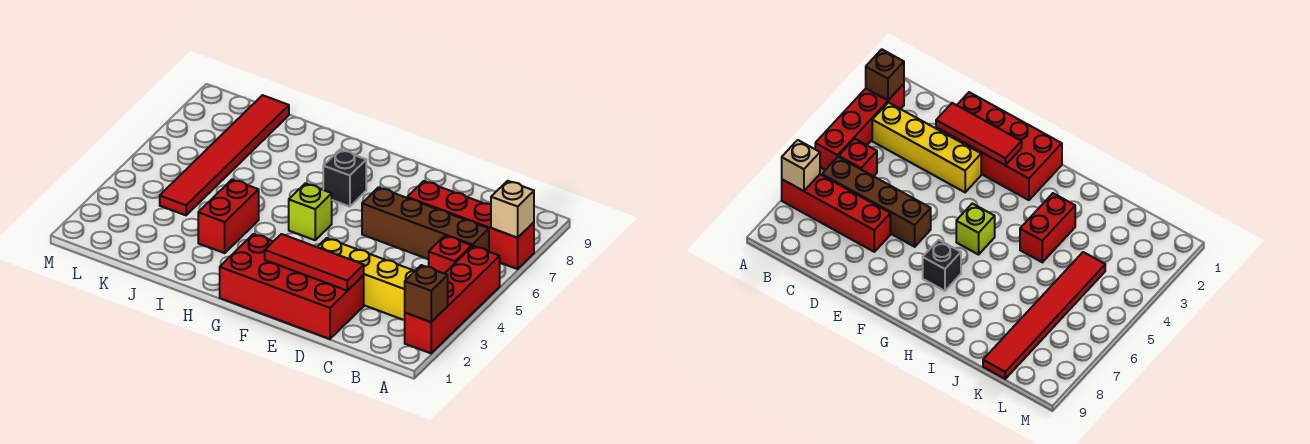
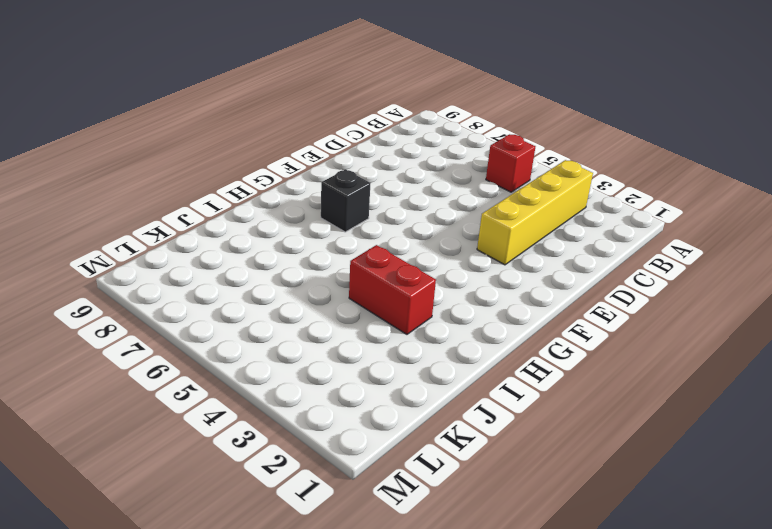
none -> red brick A2:A5 level 1
none -> red brick A7:D7 level 1
none -> brown brick B6:E6 level 1

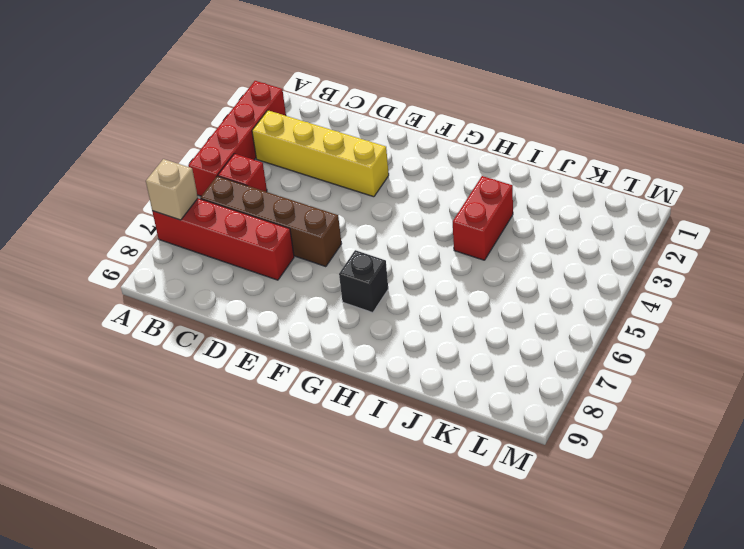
none -> red brick D1:G2 level 1
none -> lime brick G5 level 1
none -> red tile K4:K9 level 1

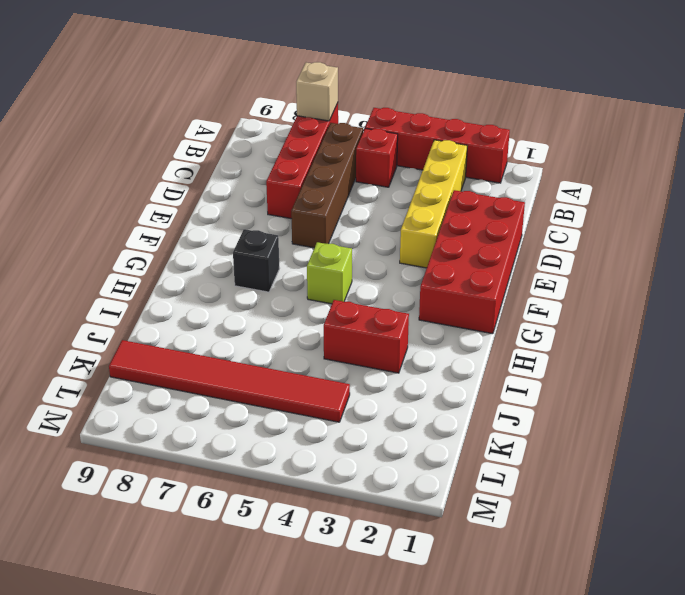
none -> brown brick A2 level 2
none -> red tile D2:F2 level 2

